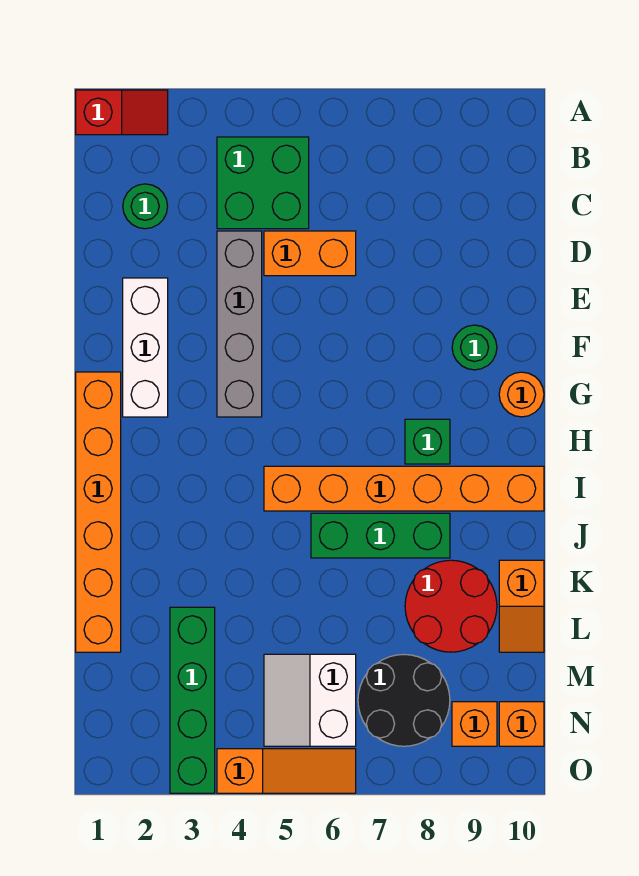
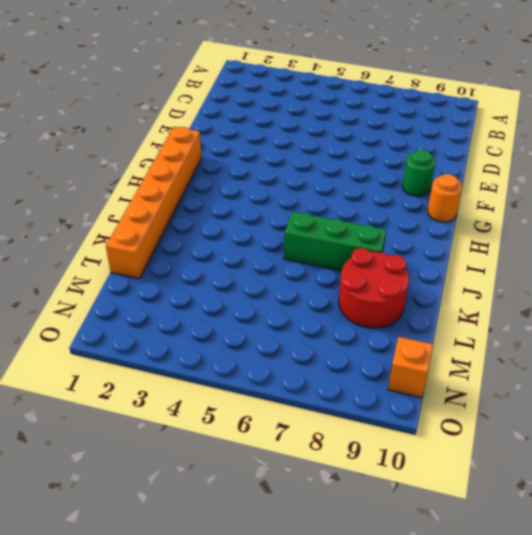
none -> red slope A1:A2 level 1 top 1
none -> green brick B4:C5 level 1
none -> green round brick C2 level 1

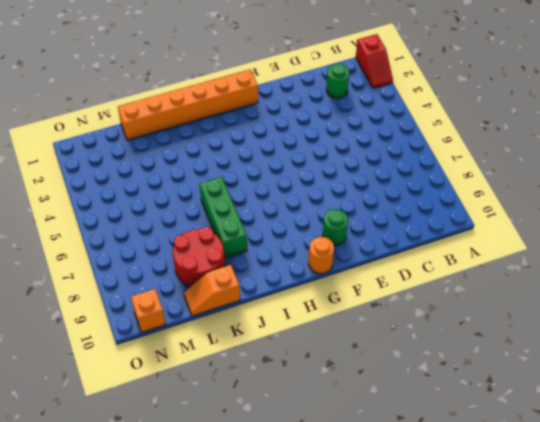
none -> green brick B4:C5 level 1
none -> grey brick D4:G4 level 1
none -> orange brick D5:D6 level 1

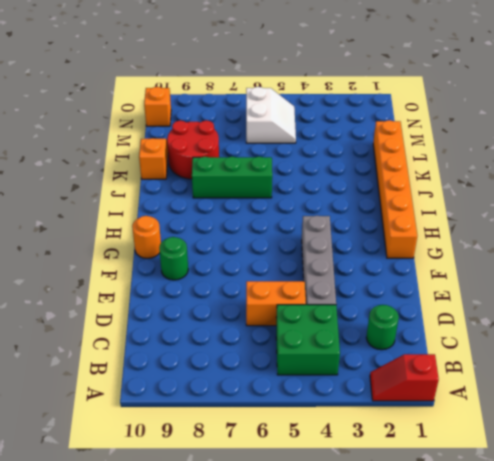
none -> white brick E2:G2 level 1
none -> green brick H8 level 1
none -> orange brick I5:I10 level 1

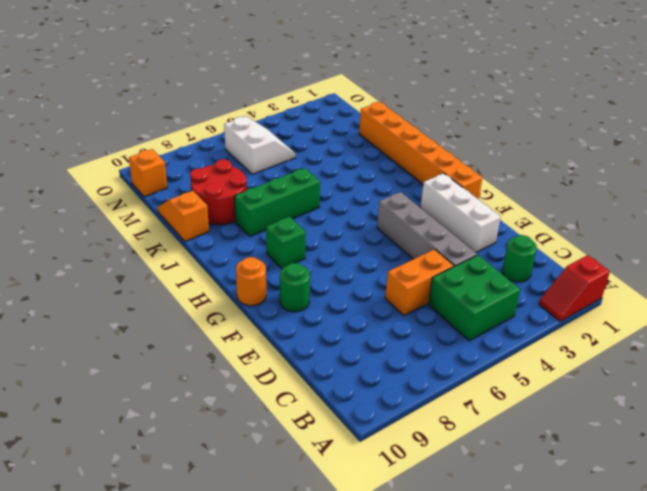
none -> orange brick I5:I10 level 1
none -> green brick L3:O3 level 1
none -> black round brick M7:N8 level 1

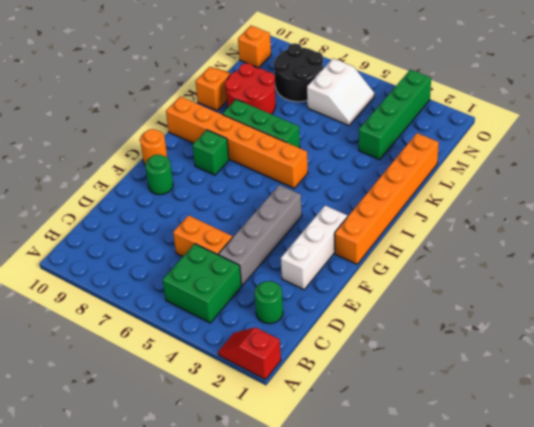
none -> orange brick N9 level 1
none -> orange slope O4:O6 level 1 top 4

